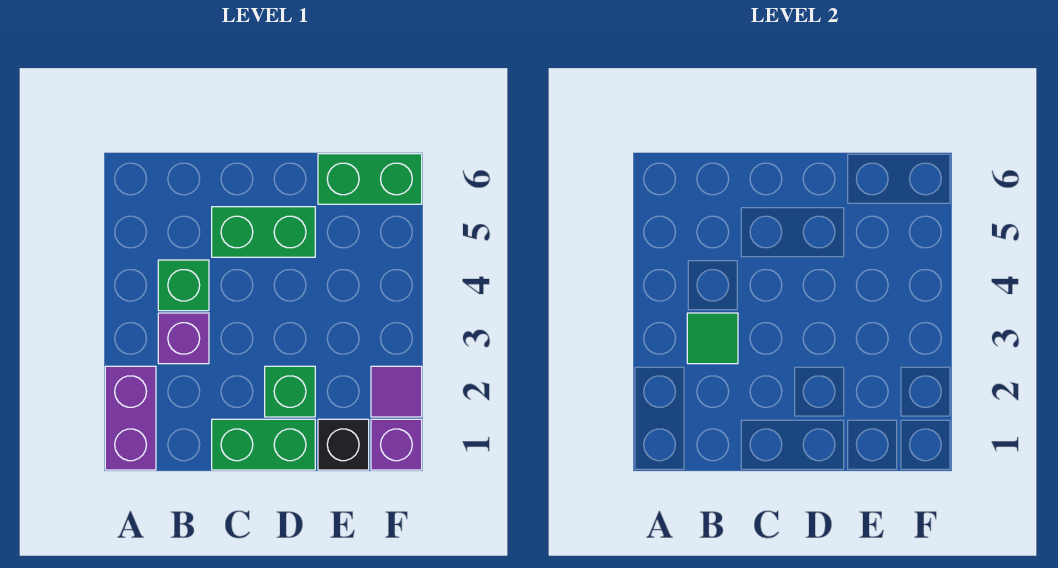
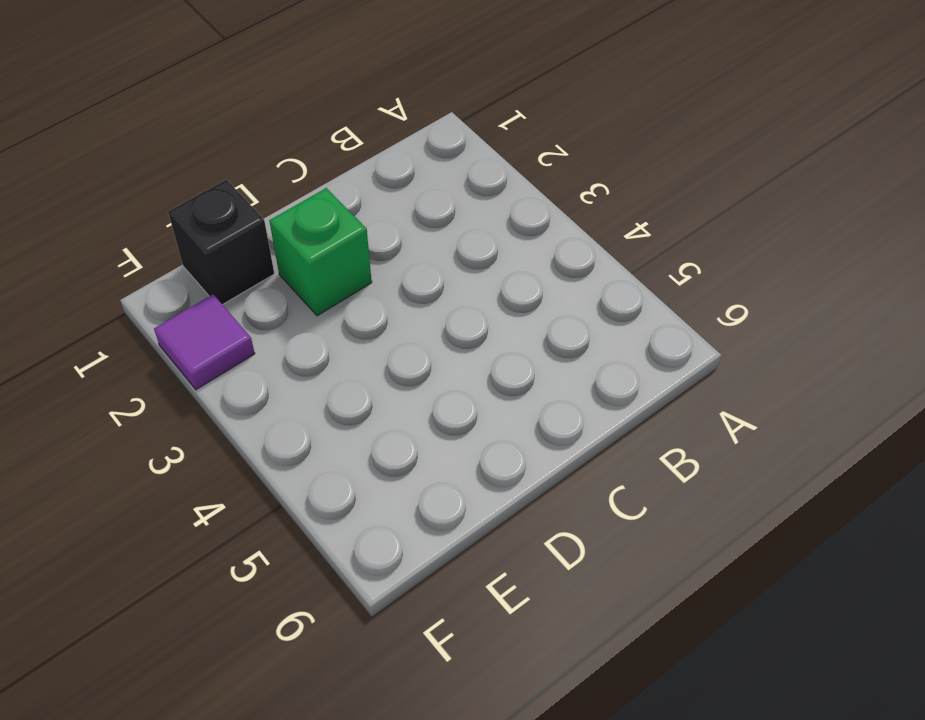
none -> purple brick A1:A2 level 1
none -> purple brick B3 level 1

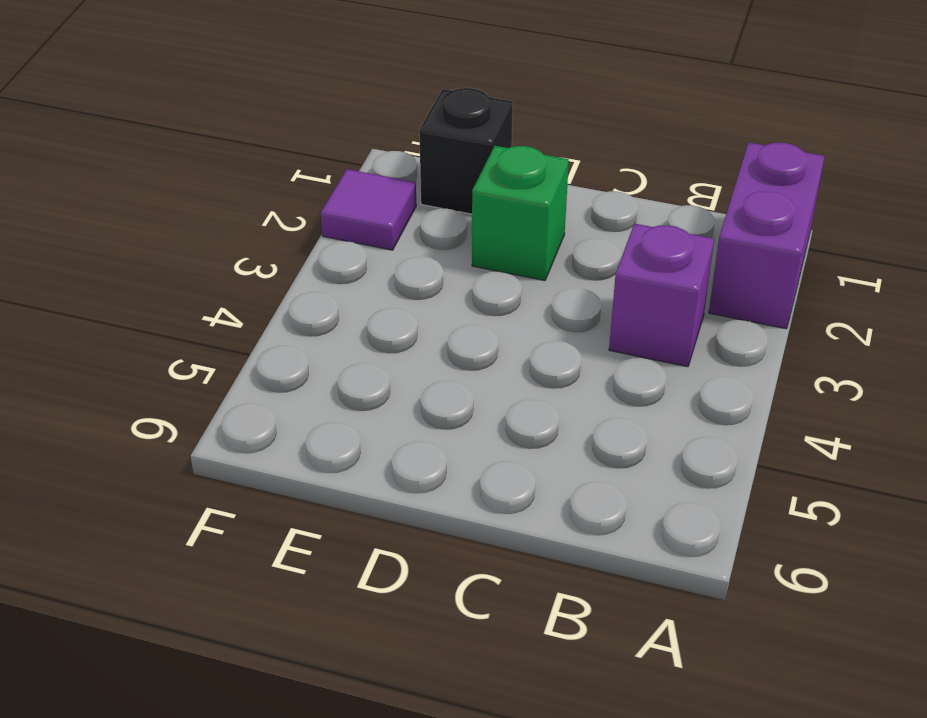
none -> green brick B4 level 1
none -> green brick C1:D1 level 1

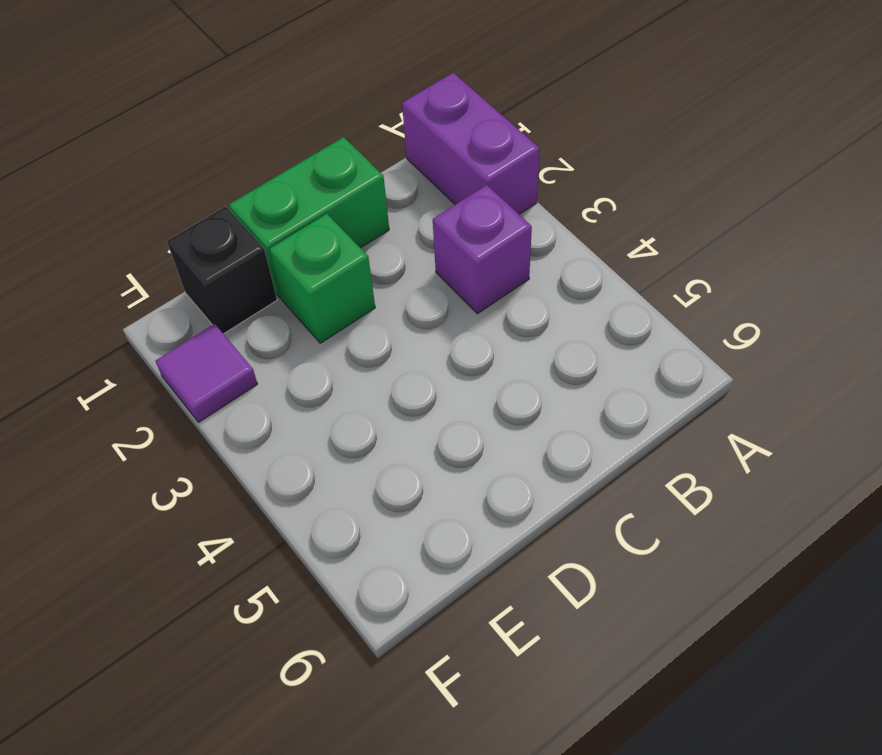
none -> green brick B4 level 1
none -> green brick C5:D5 level 1

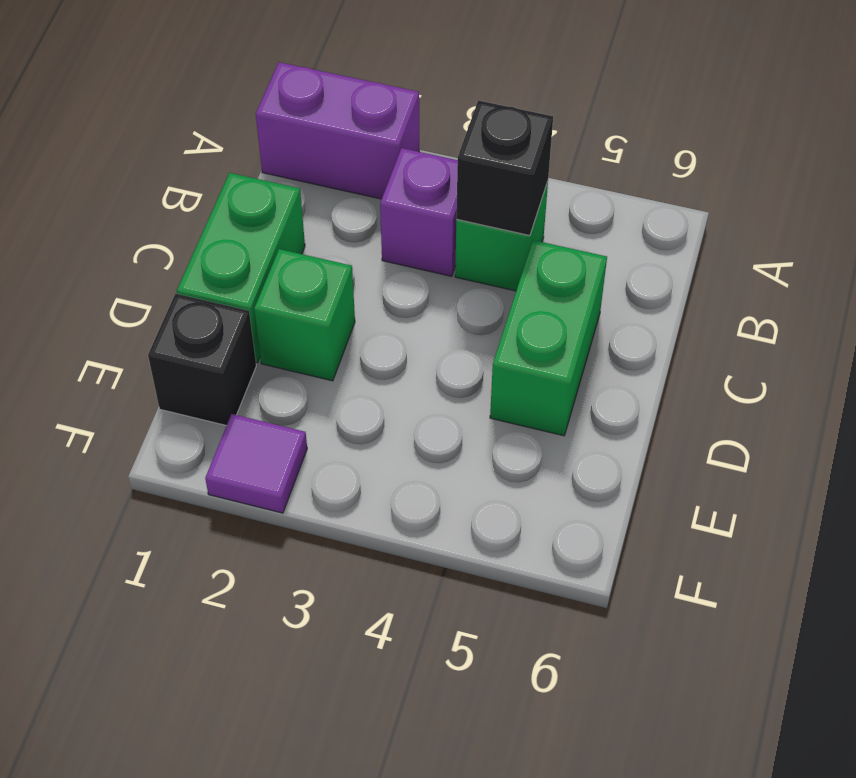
black brick B4 level 2 -> none
none -> green brick E6:F6 level 1
none -> purple brick F1 level 1

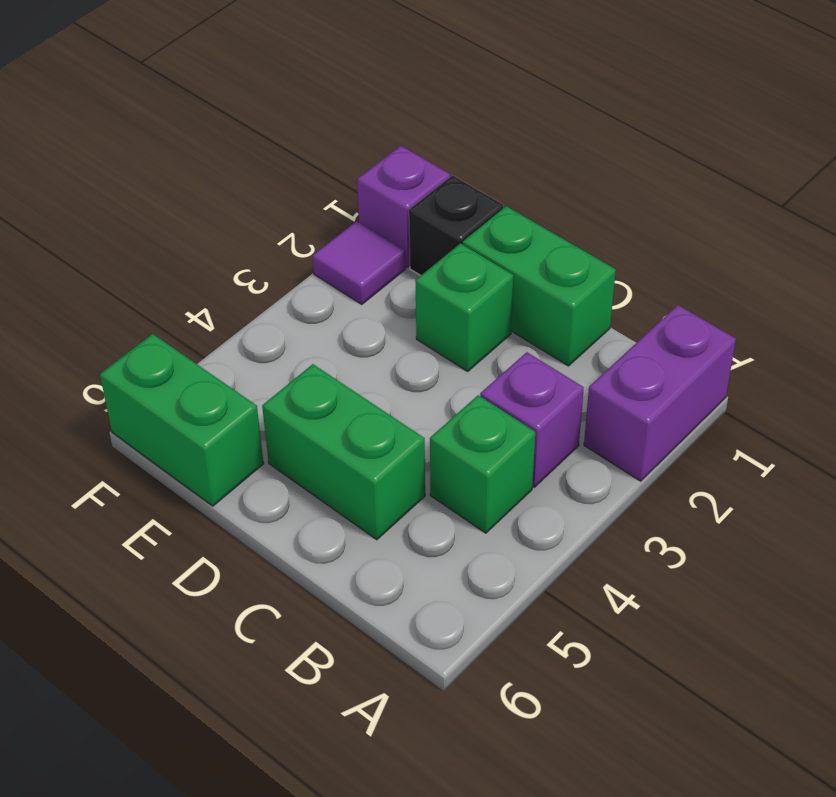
none -> green tile B3 level 2

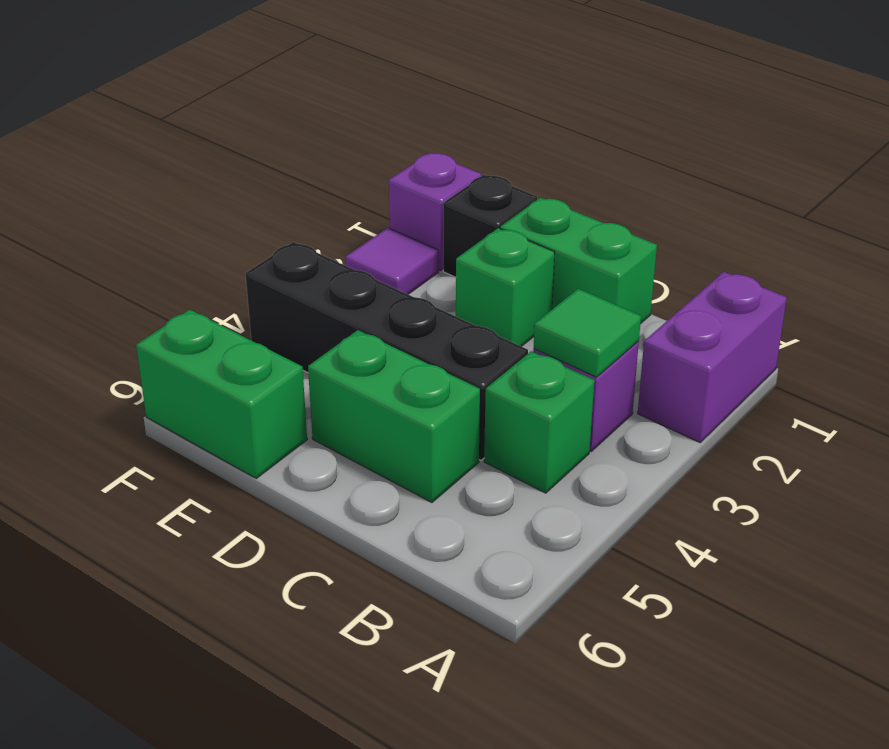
black brick C4:F4 level 1 -> none

